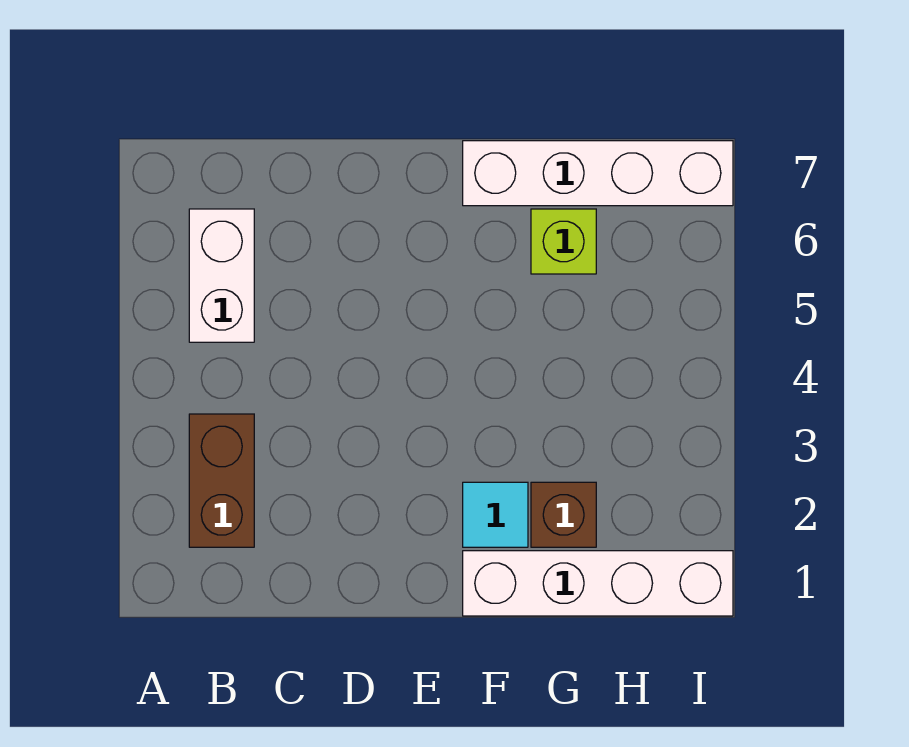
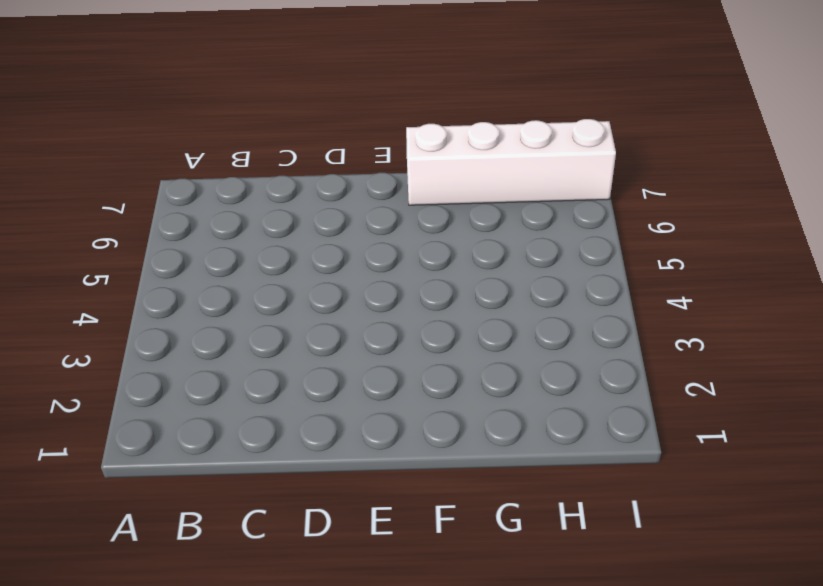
none -> brown brick B2:B3 level 1
none -> white brick B5:B6 level 1

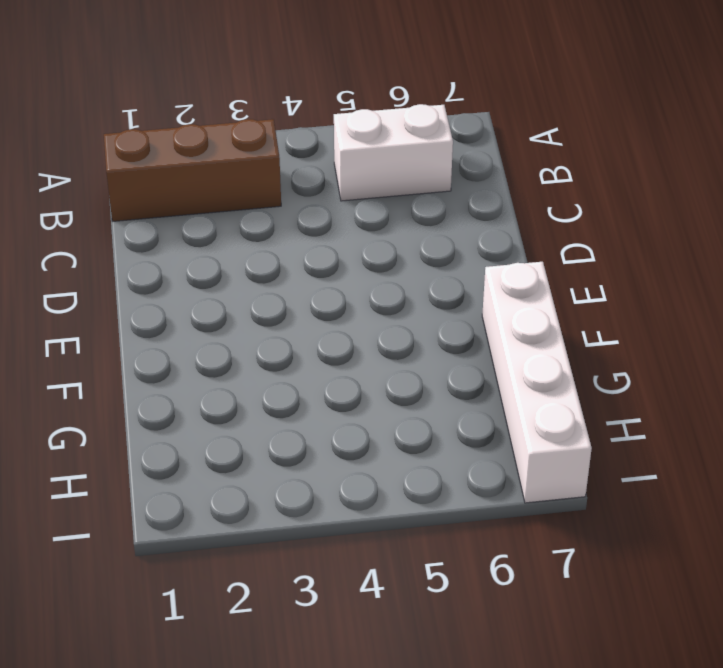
brown brick B1:B3 level 1 -> brown brick B2:B3 level 1
none -> white brick F1:I1 level 1
none -> cyan tile F2 level 1

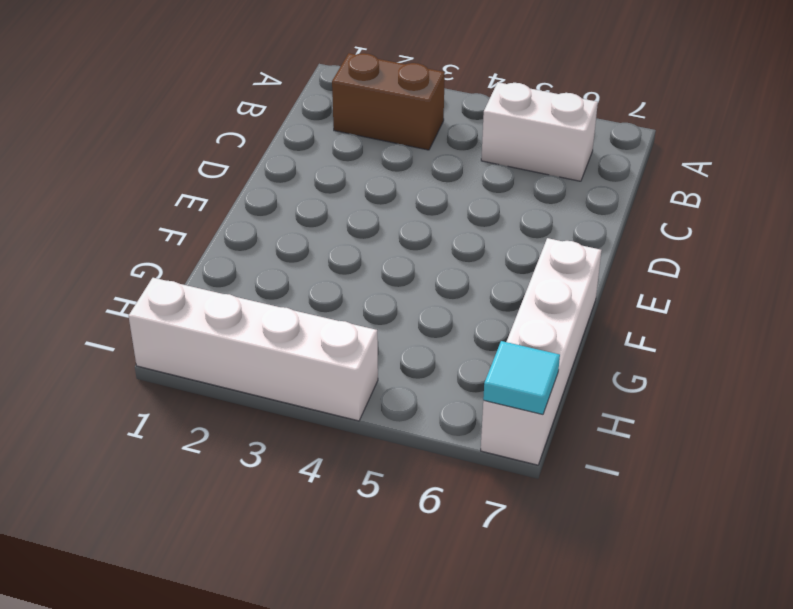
white brick I1:I4 level 1 -> white brick F1:I1 level 1
cyan tile I7 level 2 -> cyan tile F2 level 1
none -> brown brick G2 level 1
none -> lime brick G6 level 1

